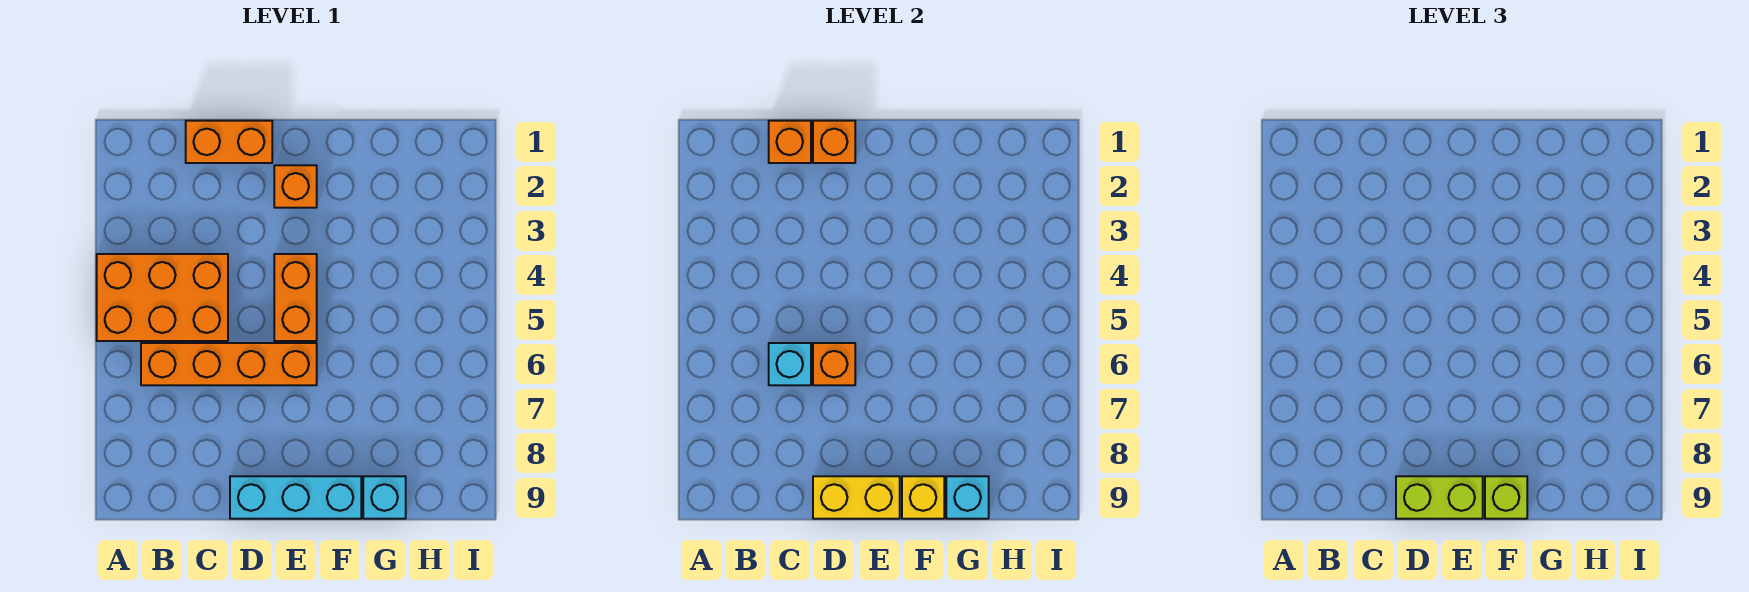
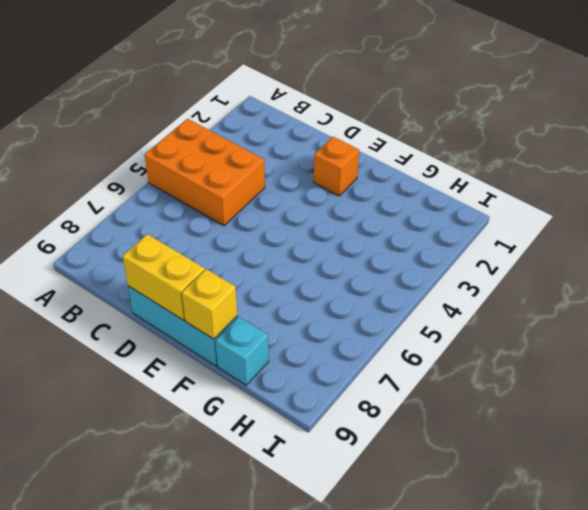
none -> orange brick B6:E6 level 1
none -> orange brick C1:D1 level 1
none -> orange brick E4:E5 level 1

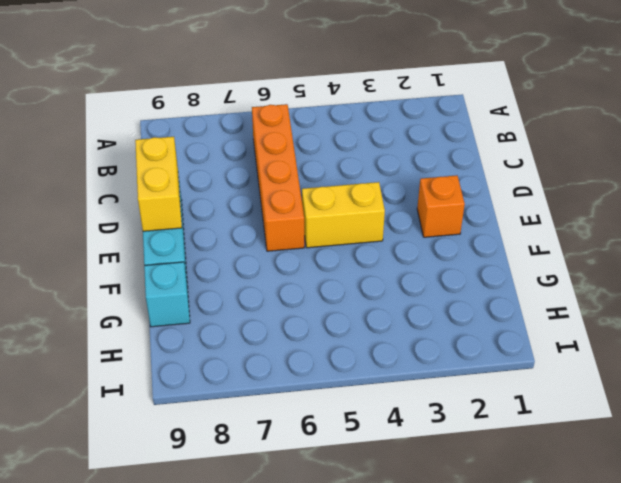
yellow brick E4:E5 level 1 -> orange brick E4:E5 level 1
none -> orange brick A4:C5 level 1
none -> orange brick C1:D1 level 1
none -> orange brick C1 level 2

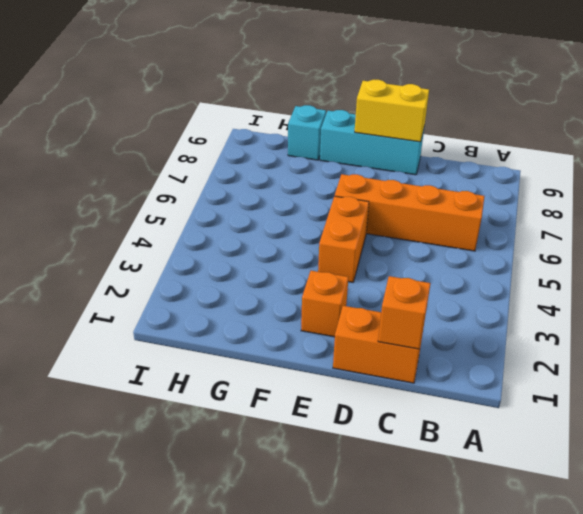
none -> orange brick A4:C5 level 1
none -> cyan brick C6 level 2
none -> orange brick D1 level 2

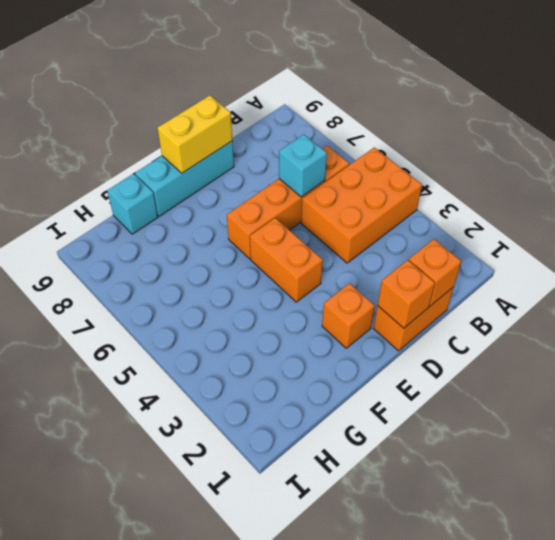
none -> orange brick D6 level 2
none -> yellow brick F9 level 2
none -> cyan brick G9 level 2

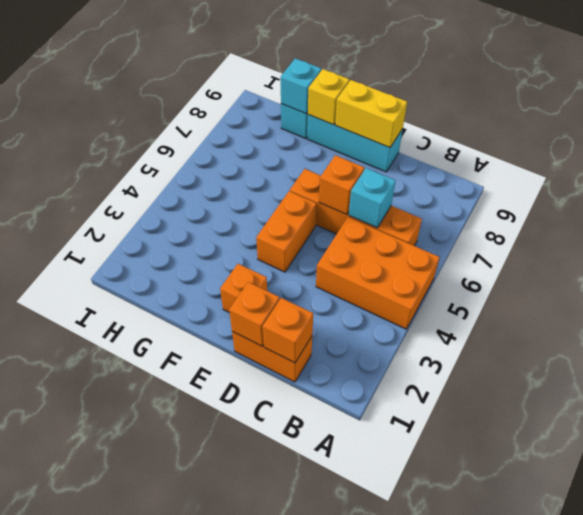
none -> lime brick D9:E9 level 3
none -> lime brick F9 level 3

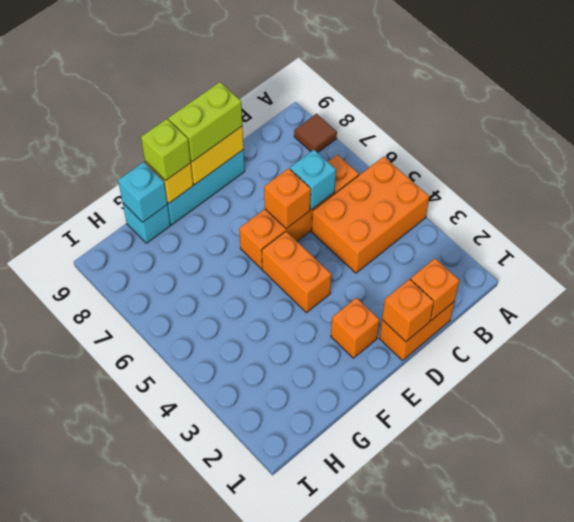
brown tile A8 level 1 -> none

